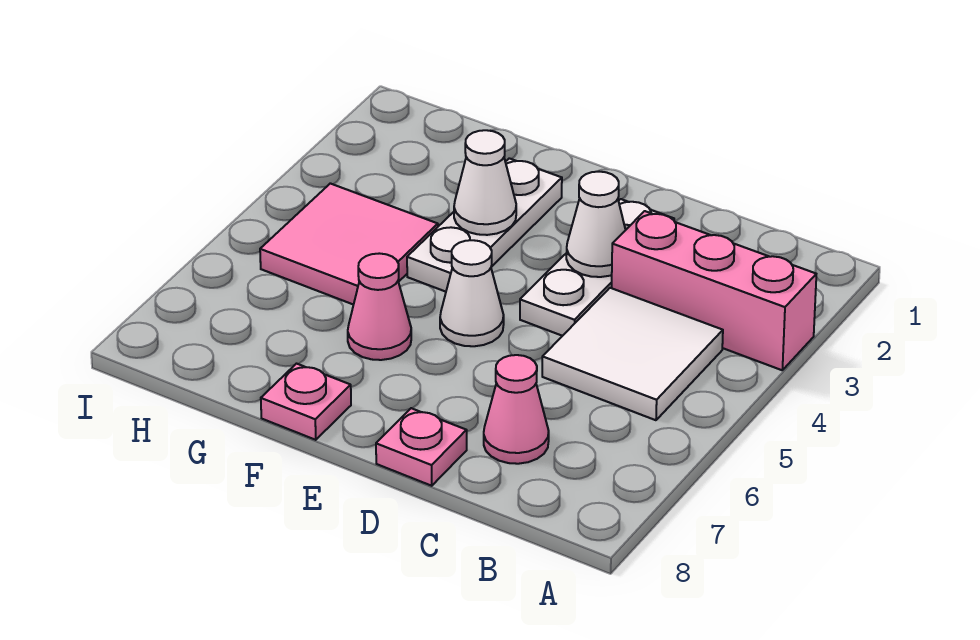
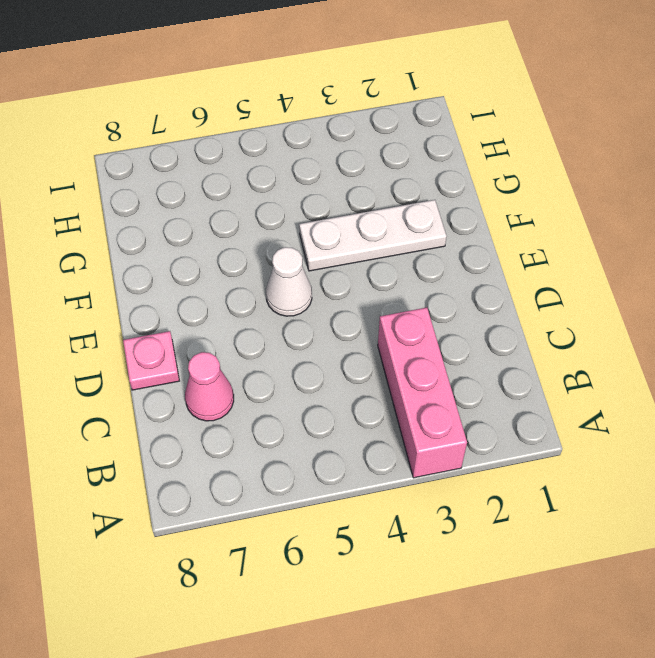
none -> white tile B4:C5 level 1
none -> white plate D2:D4 level 1
none -> pink cone F6 level 1

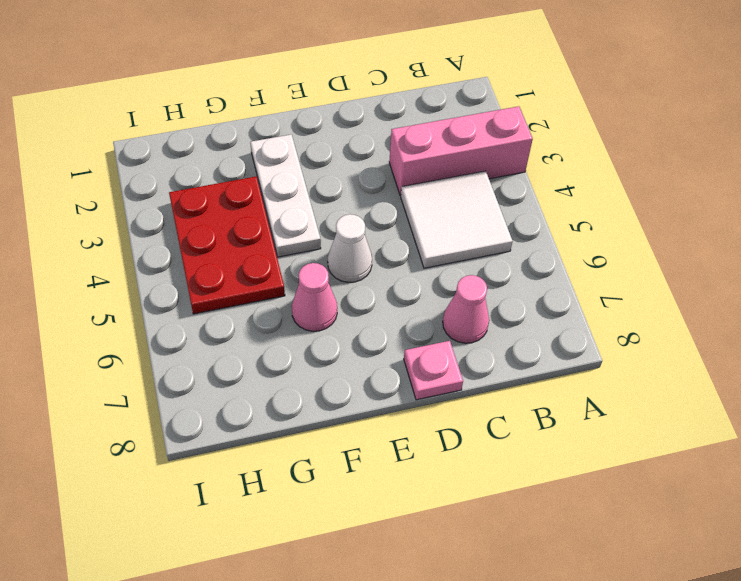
red plate G3:H5 level 1 -> pink tile G4:H5 level 1
none -> white plate D2:D4 level 1
none -> pink plate F8 level 1
none -> white cone D3 level 2

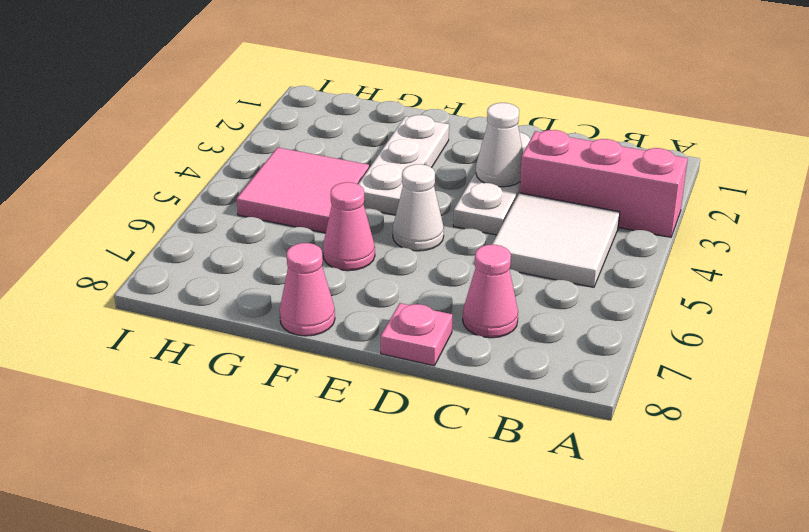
pink cone F8 level 1 -> pink plate F8 level 1
none -> white cone F3 level 2

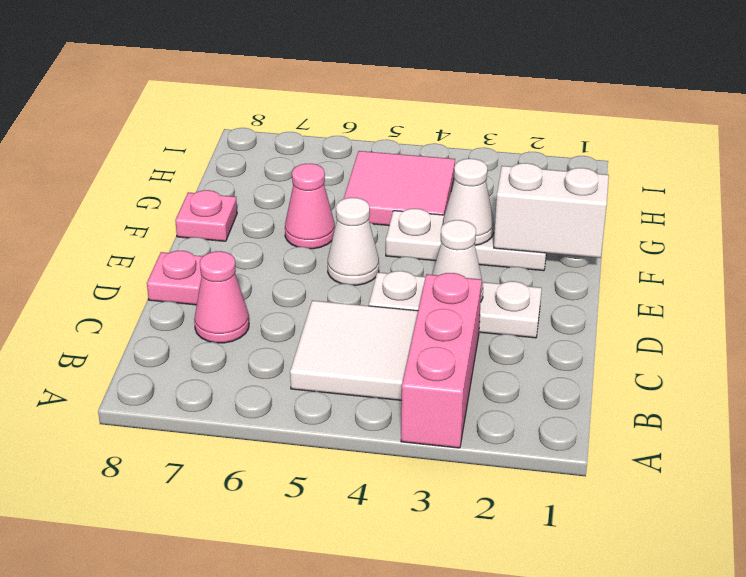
white brick F1:F2 level 2 -> none

